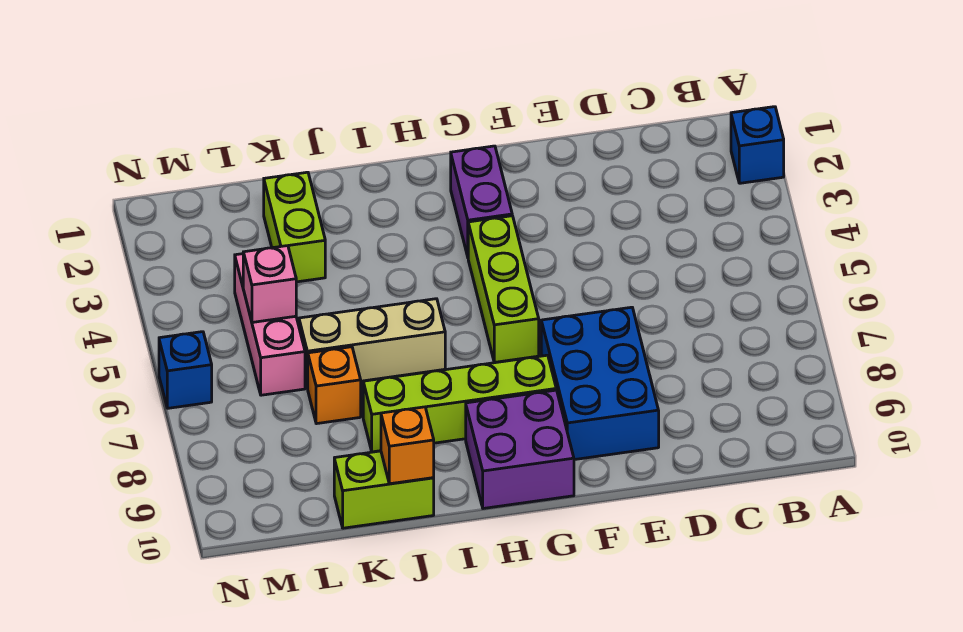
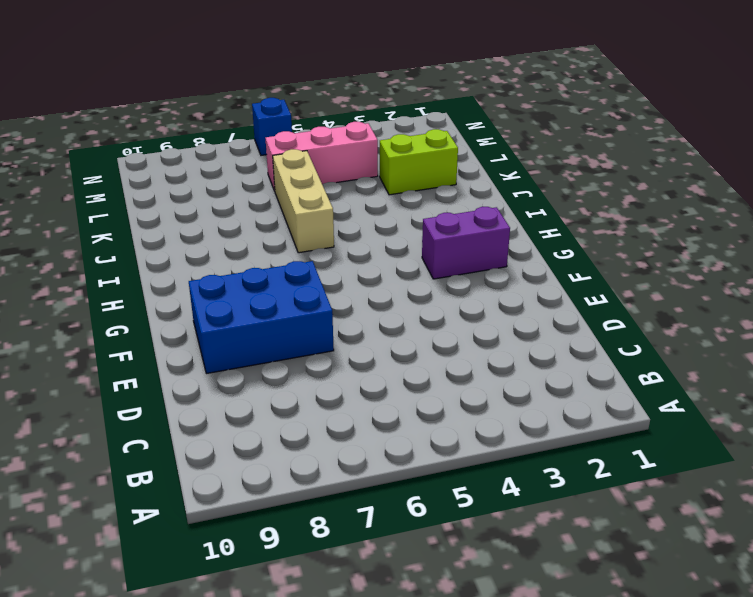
none -> blue brick A2 level 1
none -> lime brick G4:G6 level 1
none -> lime brick G8:J8 level 1

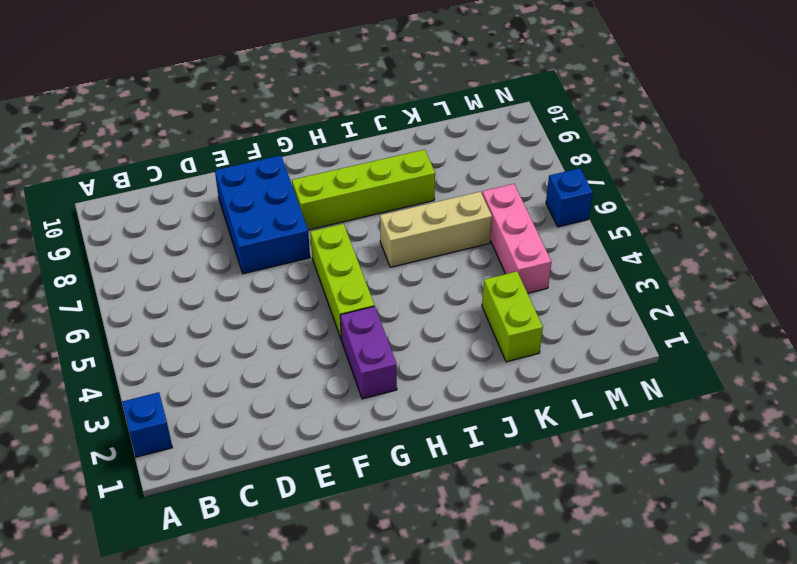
none -> purple brick G9:H10 level 1
none -> lime brick J10:K10 level 1
none -> orange brick K7 level 1

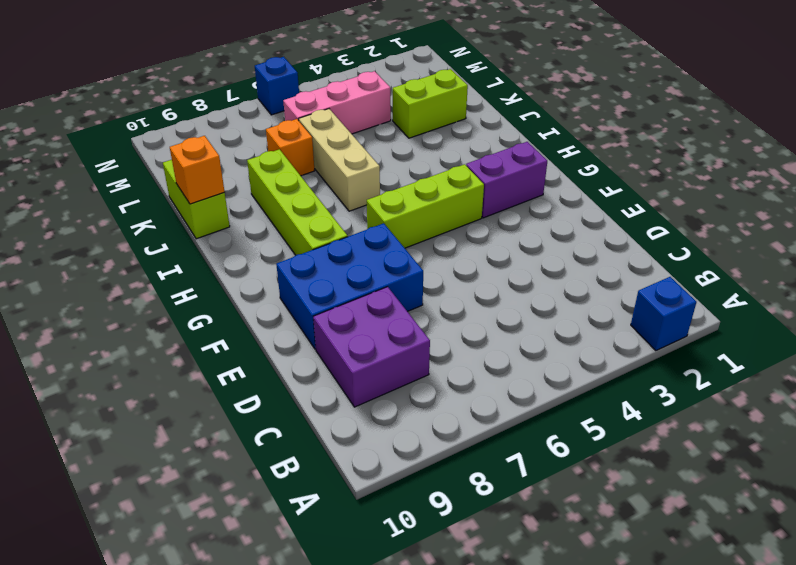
purple brick C8:D9 level 1 -> purple brick G9:H10 level 1
none -> pink brick L5 level 2

